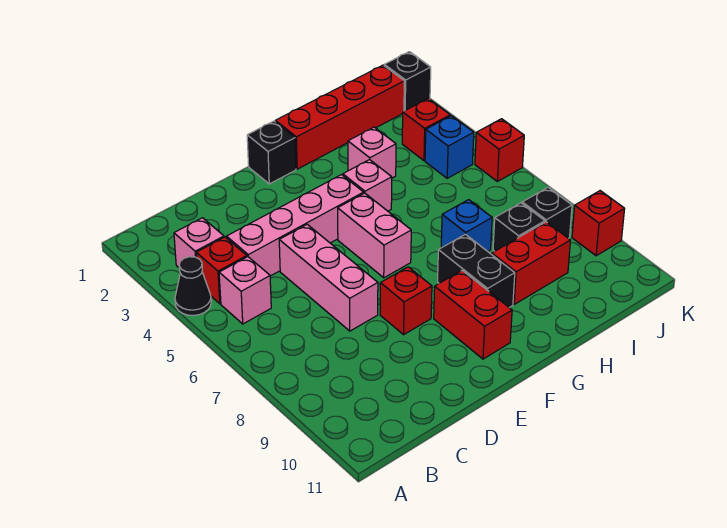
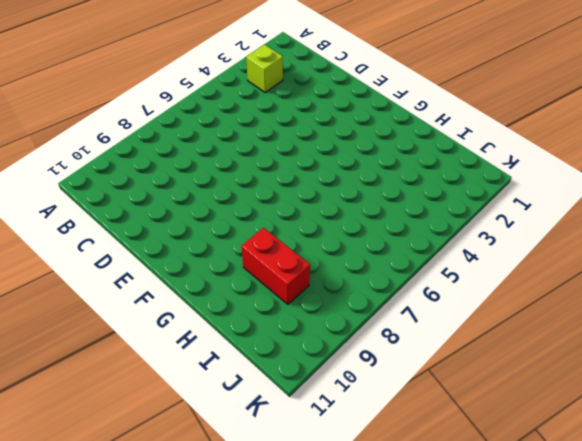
lime brick B3 level 1 -> pink brick B3 level 1
none -> black cone A4 level 1
none -> red brick B4 level 1
none -> pink brick B5 level 1

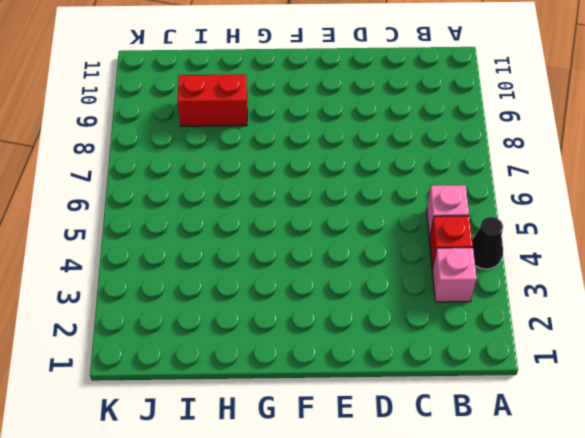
none -> pink brick C4:F4 level 1
none -> pink brick D5:D7 level 1
none -> red brick E8 level 1

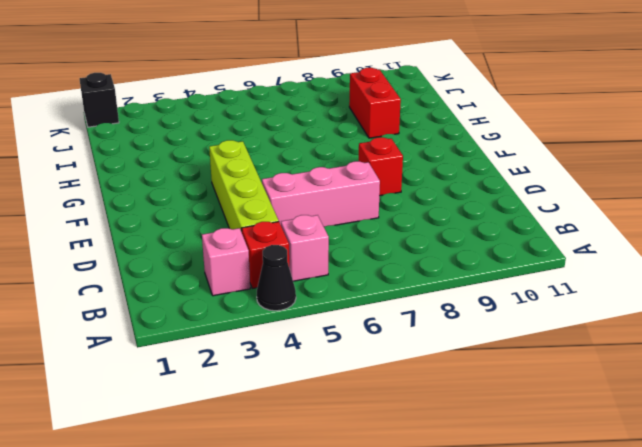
lime brick C4:F4 level 1 -> pink brick C4:F4 level 1
none -> black brick F1 level 1
none -> pink brick F5:F6 level 1
none -> red brick F9:F10 level 1

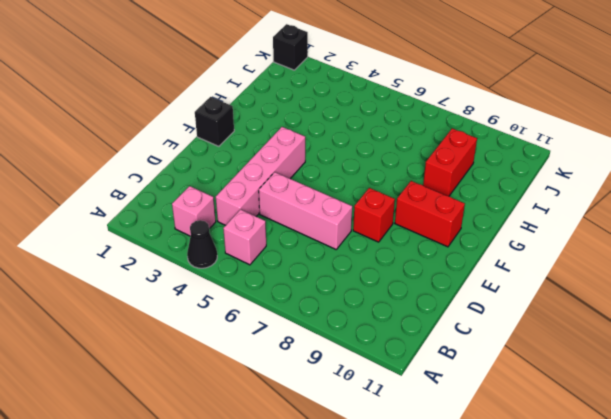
none -> red brick B4 level 1
none -> pink brick F5:F6 level 1
none -> red brick G1:J1 level 1

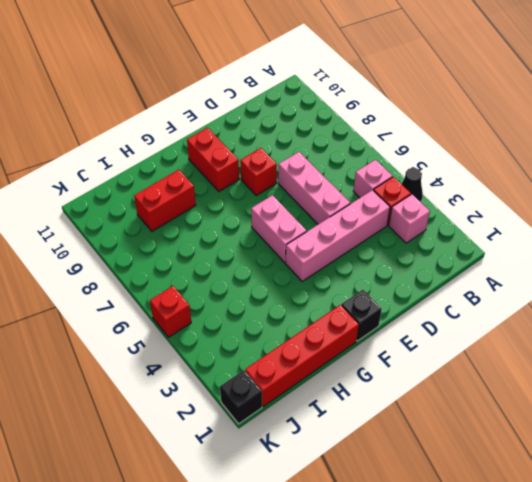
none -> pink brick G4 level 1
none -> black brick G8:G9 level 1
none -> pink brick H3 level 1

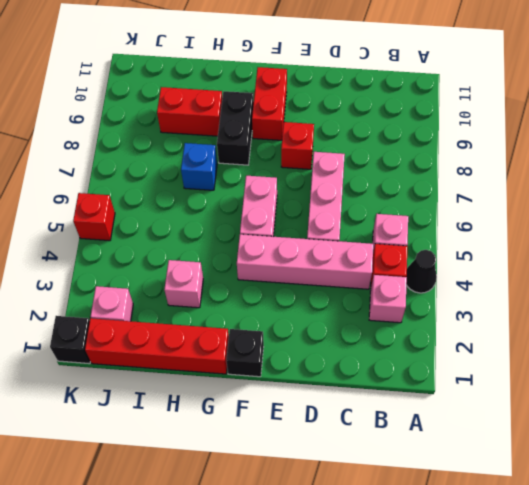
pink brick J2 level 1 -> pink brick G4 level 1
none -> black brick I8 level 1
none -> red brick J3 level 1
none -> blue brick J4 level 1

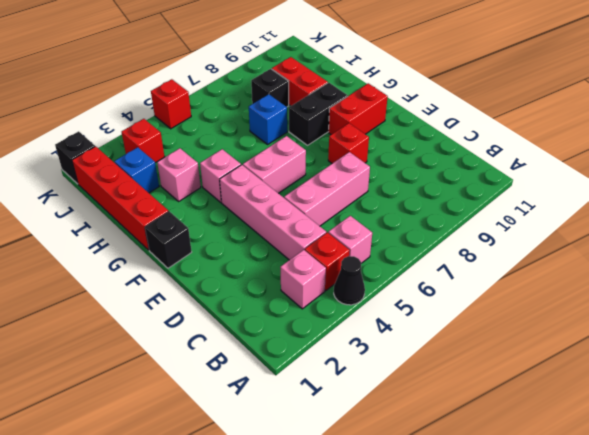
blue brick I2 level 1 -> blue brick J4 level 1
none -> black brick J8 level 1
none -> red brick K9 level 1

